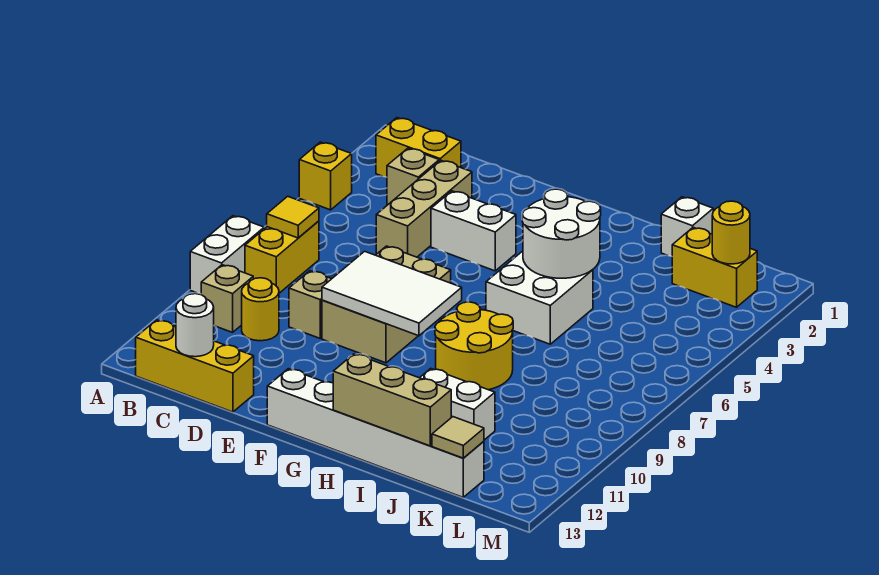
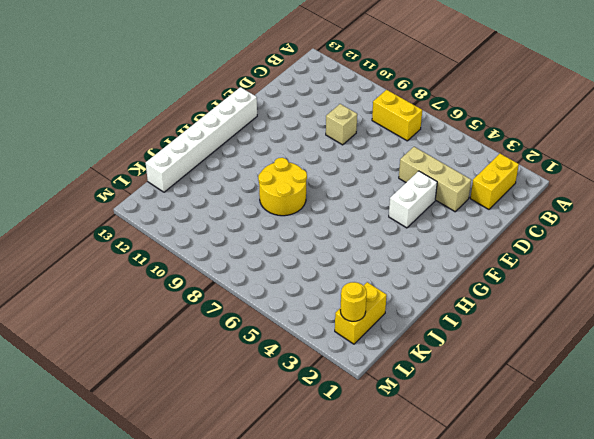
none -> yellow brick A4 level 1
none -> white brick A8:A9 level 1
none -> tan brick B10 level 1

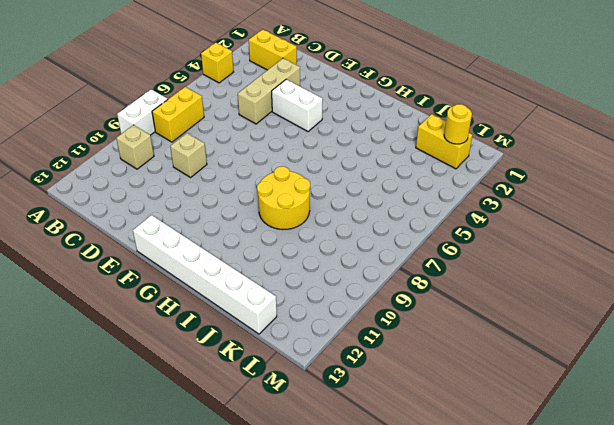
none -> yellow brick B13:D13 level 1
none -> tan brick C3 level 1
none -> yellow round brick C10 level 1

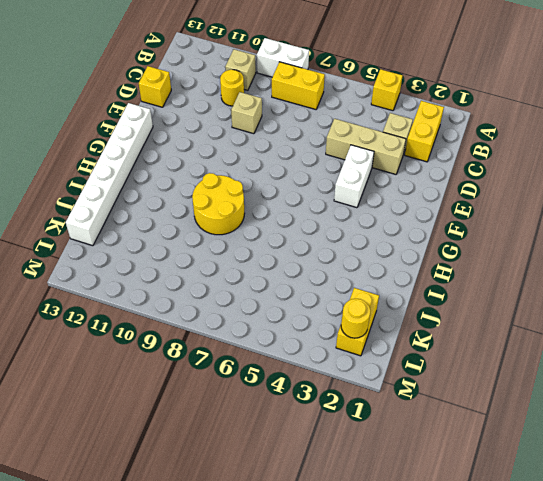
yellow brick D13 level 1 -> yellow brick B13:D13 level 1
none -> tan brick E7:F9 level 1
none -> white brick H5:I6 level 1
none -> white brick I11:J11 level 1

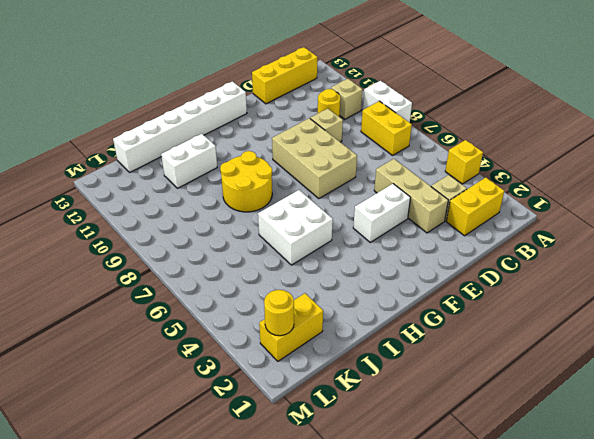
none -> white brick J1 level 1
none -> yellow tile B7 level 2
none -> white round brick C13 level 2

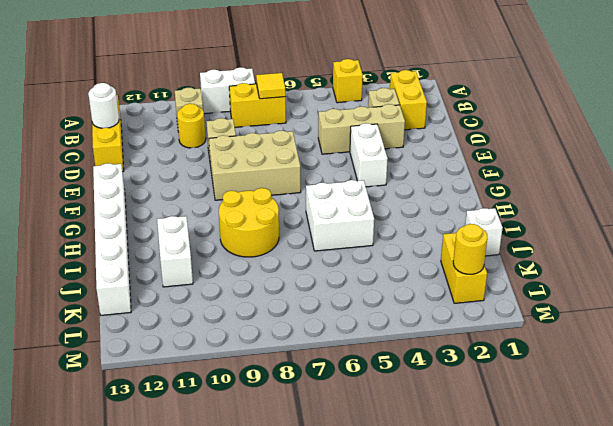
none -> white tile E8:G9 level 2
none -> white round brick H4:I5 level 2
none -> tan brick H13:J13 level 2

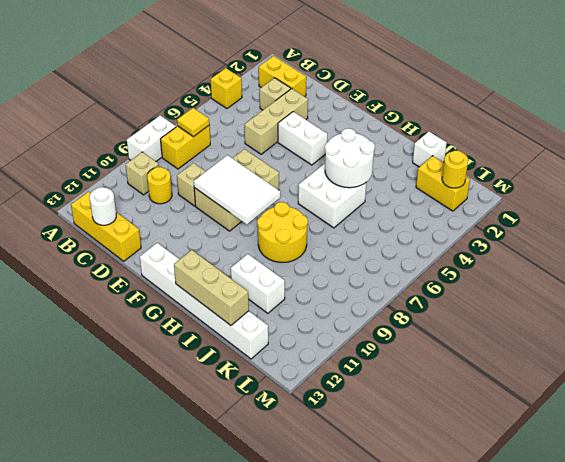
none -> tan tile K13 level 2

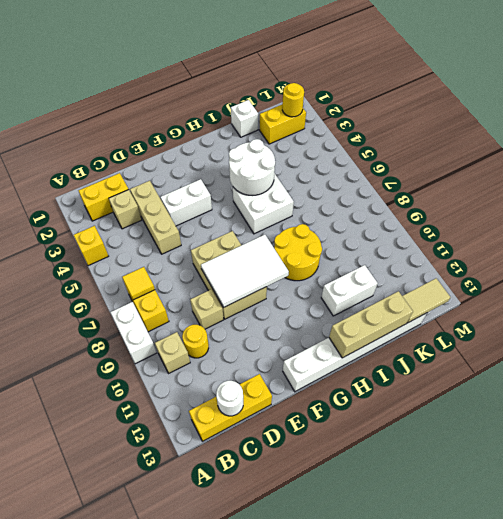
tan tile K13:L13 level 2 -> tan tile K13 level 2

